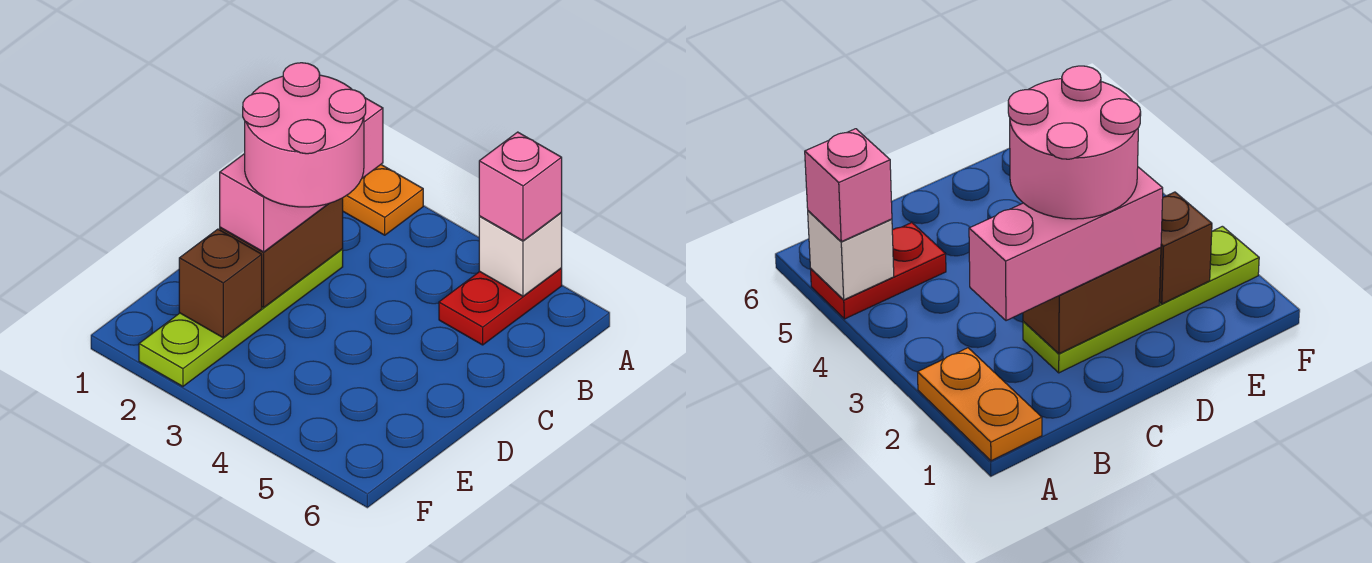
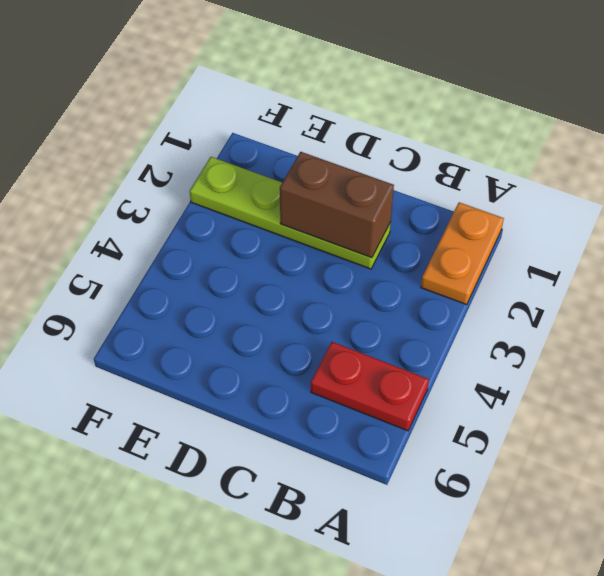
none -> white brick A5 level 2
none -> brown brick E2 level 2

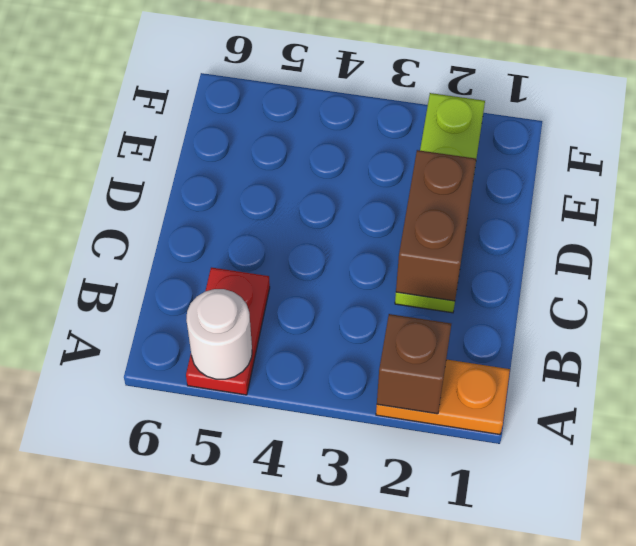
brown brick A2 level 2 -> brown brick E2 level 2
white round brick A5 level 2 -> white brick A5 level 2
none -> pink brick A5 level 3
none -> pink brick B2:D2 level 3

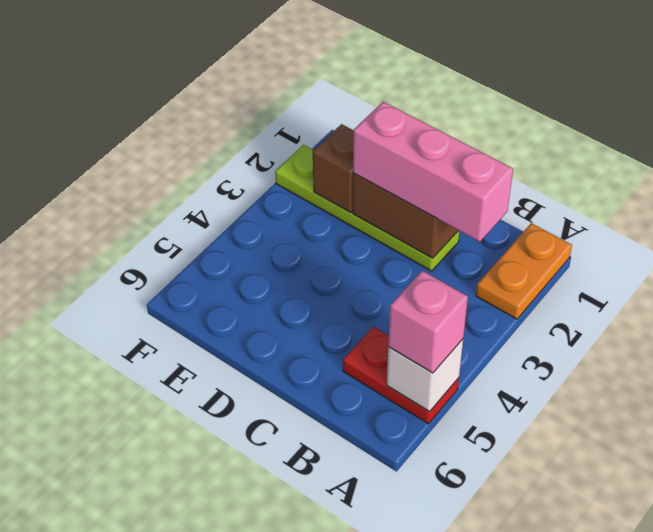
none -> pink round brick C2:D3 level 4

